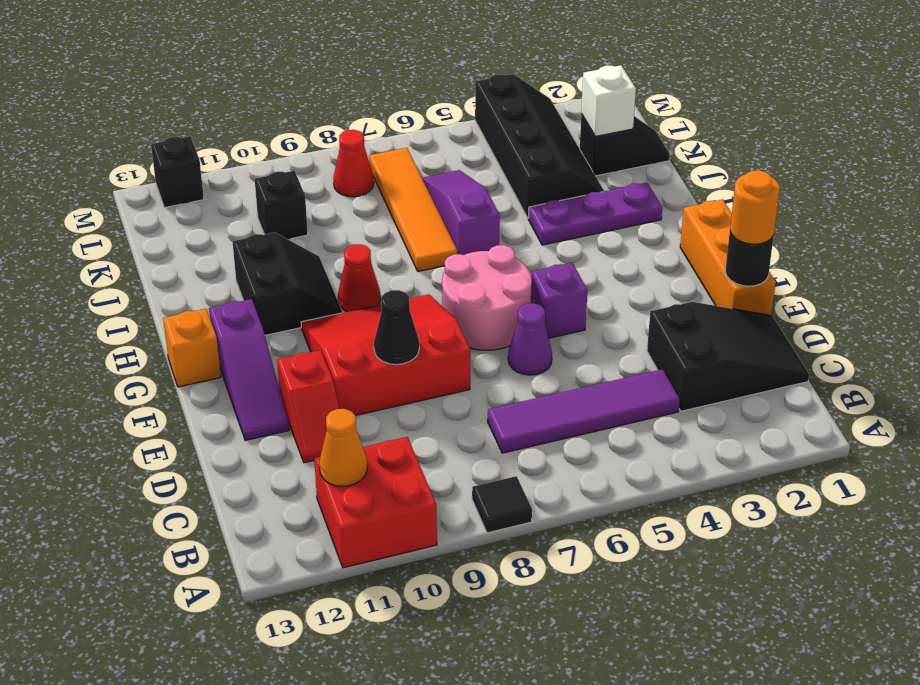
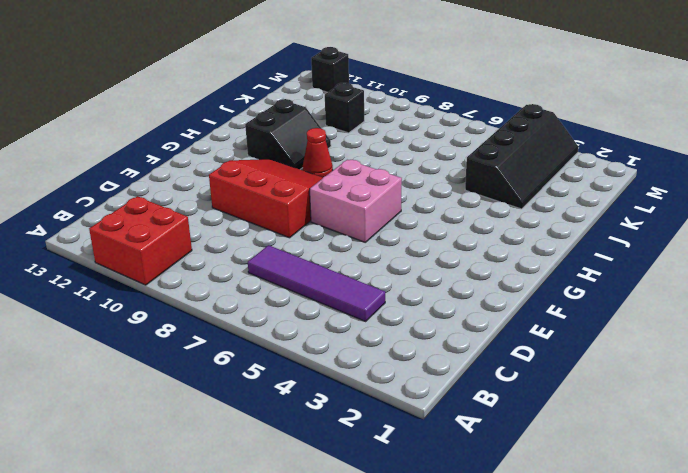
pink brick F6:G7 level 1 -> pink round brick F6:G7 level 1
none -> black tile A8 level 1
none -> black slope C1:D3 level 1 top 3
none -> red slope D11:E11 level 1 top E

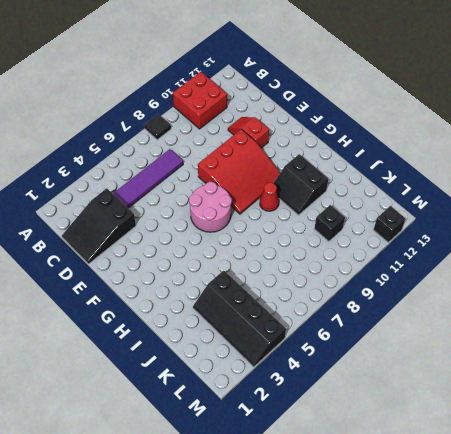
none -> orange brick E1:G1 level 1
none -> purple cone E6 level 1
none -> purple slope E12:G12 level 1 top G

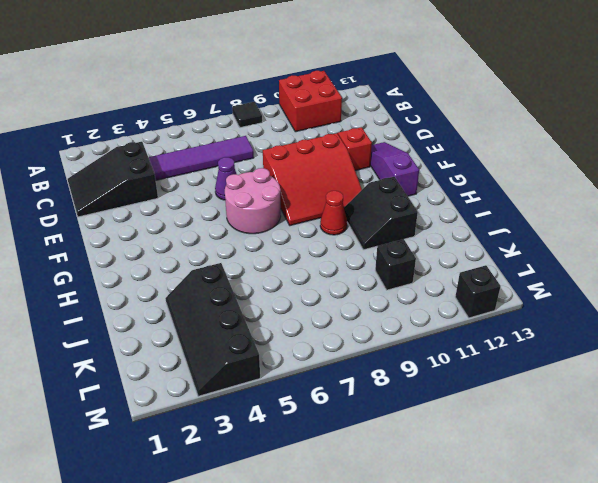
none -> orange brick E1:G1 level 1
none -> purple brick F5 level 1
none -> orange brick G13 level 1

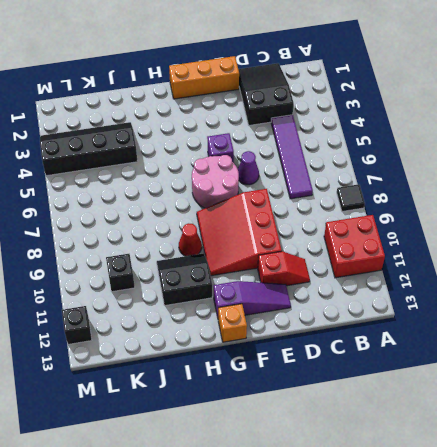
none -> purple plate I2:I4 level 1
none -> purple slope I6:K6 level 1 top I
none -> orange tile I7:L7 level 1

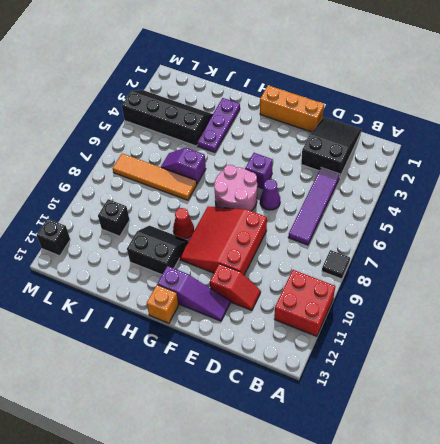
purple slope I6:J6 level 1 top I -> purple slope I6:K6 level 1 top I
none -> black slope K1:K2 level 1 top 2
none -> red cone L8 level 1
none -> orange cone B11 level 2

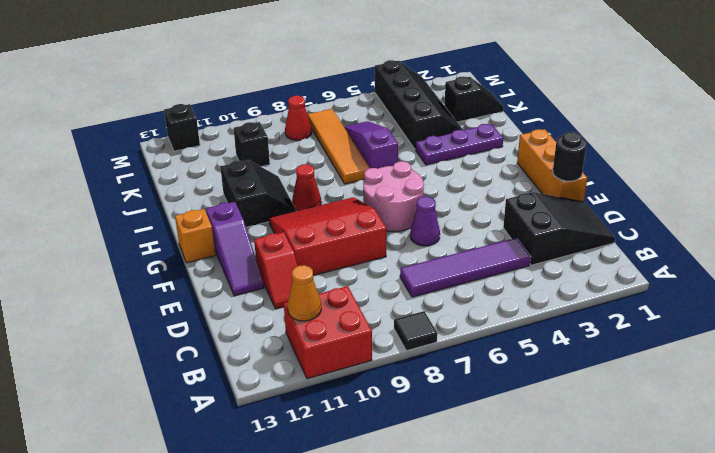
none -> purple brick F5 level 1
none -> black cone E9 level 2
none -> white brick K2 level 2

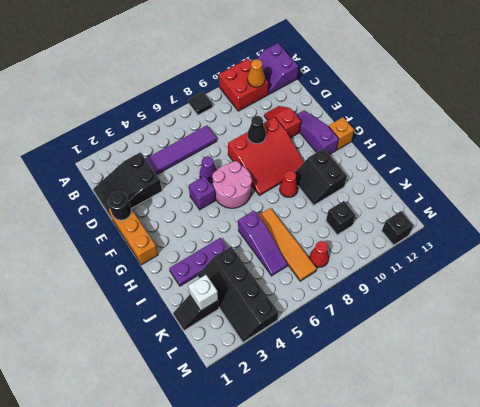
purple slope A12:B13 level 1 top 13 -> none
none -> orange round brick E1 level 3

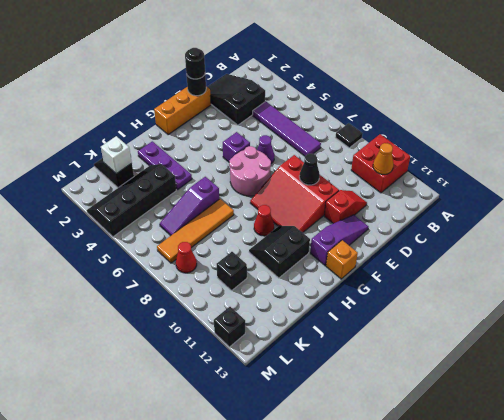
black round brick E1 level 3 -> orange round brick E1 level 3

